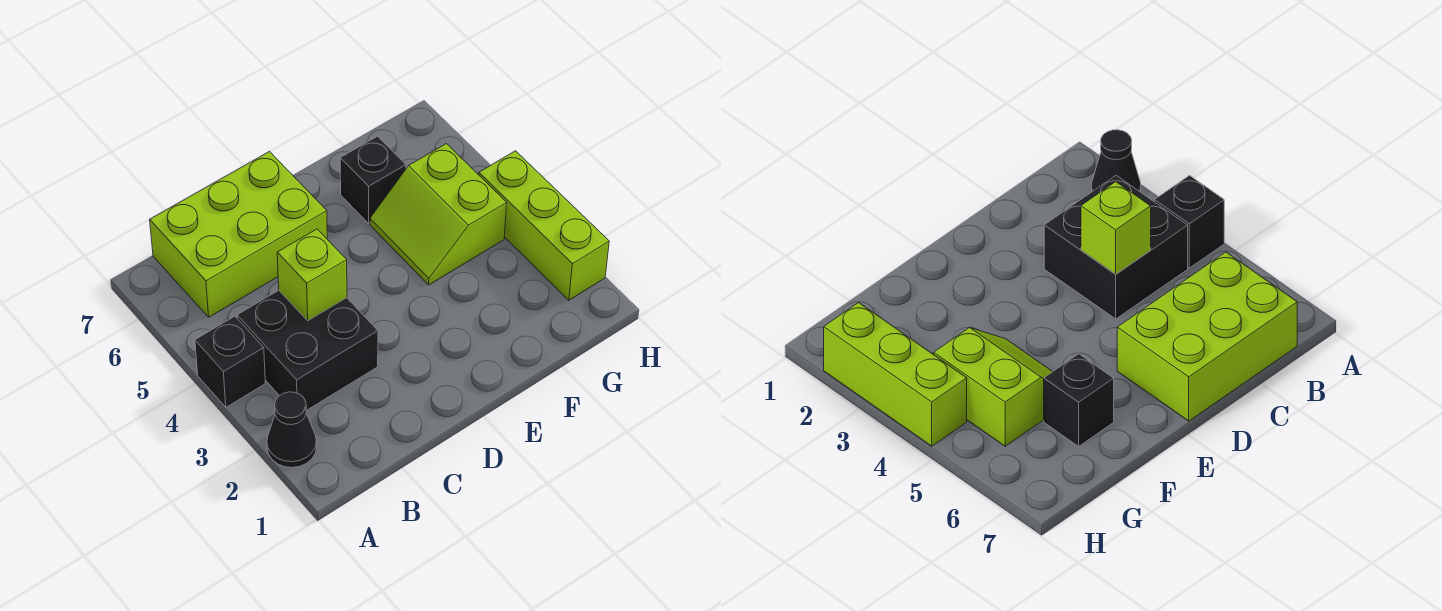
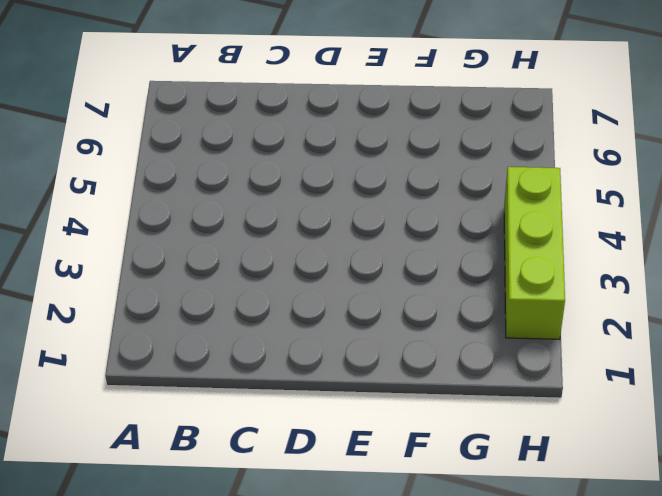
none -> black cone A2 level 1
none -> black brick A4 level 1

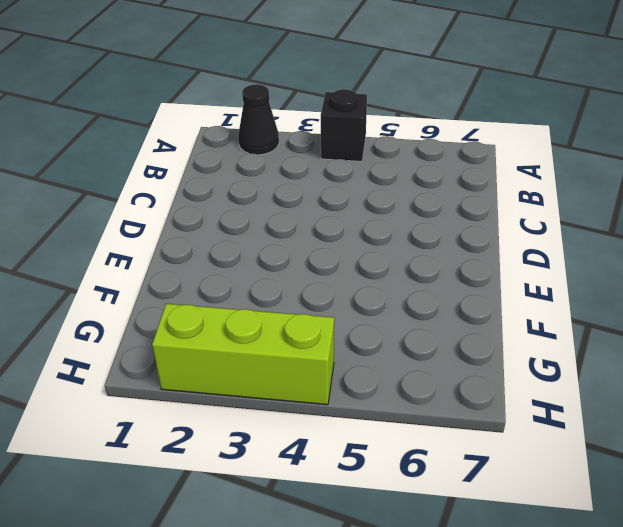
none -> black brick B3:C4 level 1
none -> lime brick B6:D7 level 1

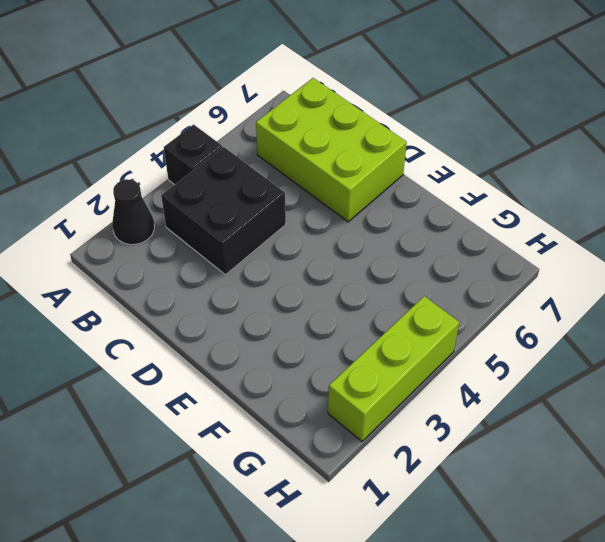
none -> lime slope F4:G5 level 1 top G
none -> black brick F6 level 1

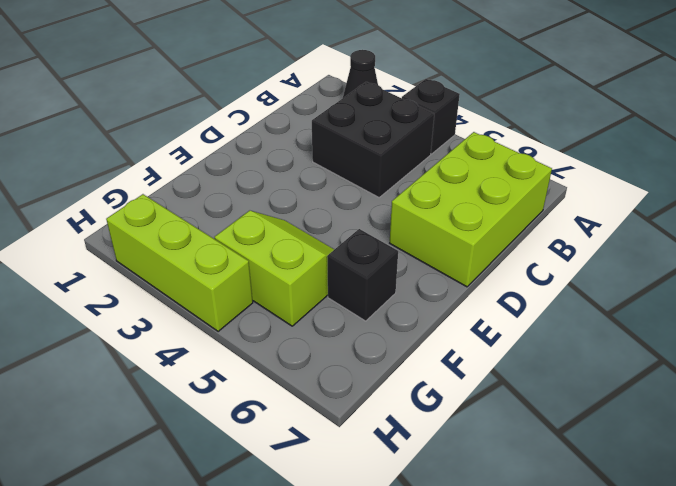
none -> lime brick C4 level 2

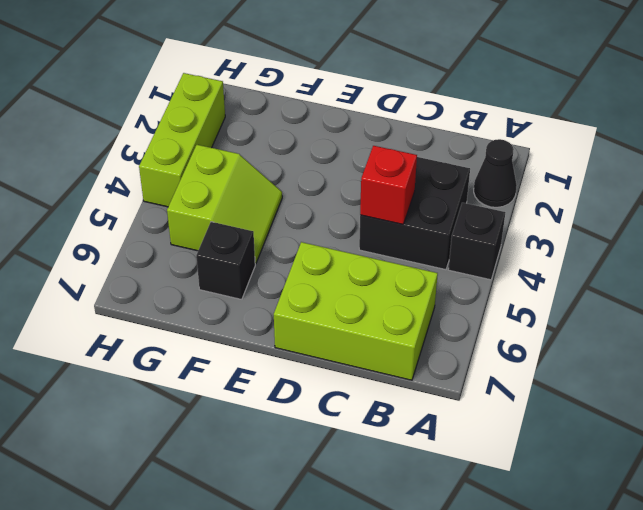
red brick C4 level 2 -> lime brick C4 level 2

